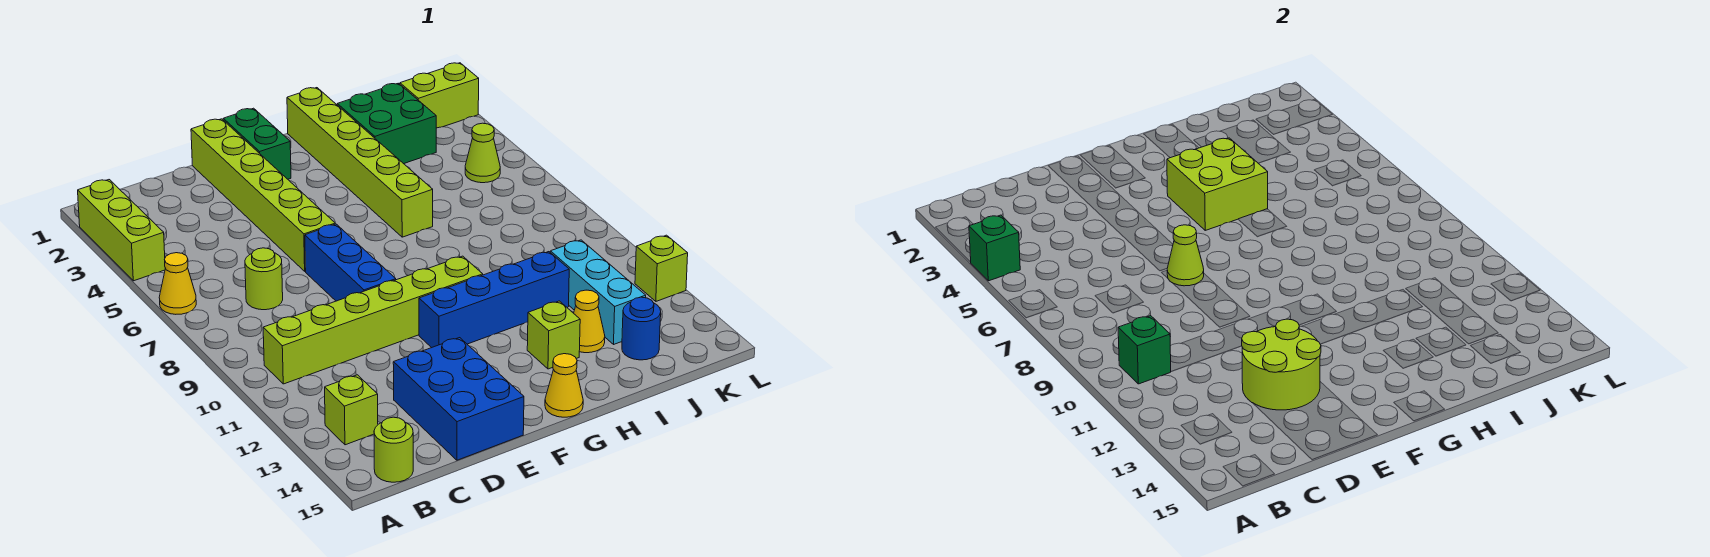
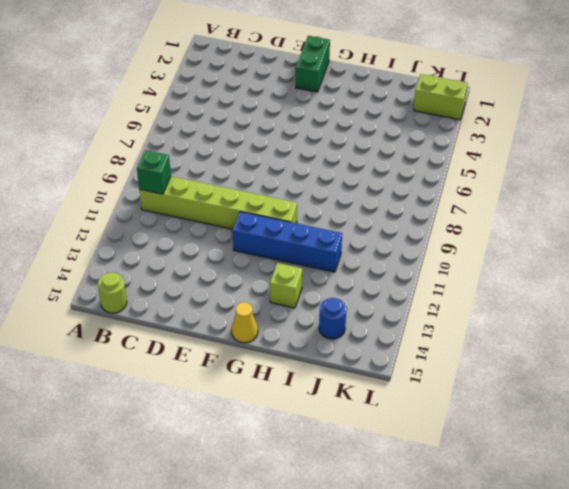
none -> lime brick A2:A4 level 1
none -> yellow cone A6 level 1
none -> lime brick B13 level 1

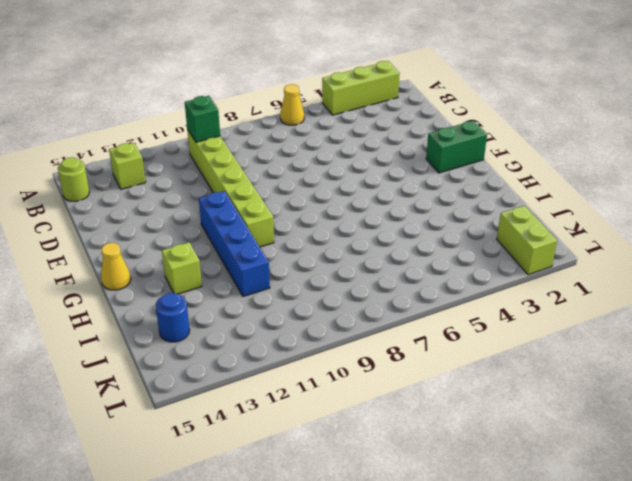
none -> lime round brick C7 level 1
none -> blue brick D13:E15 level 1
none -> lime brick E1:E6 level 1

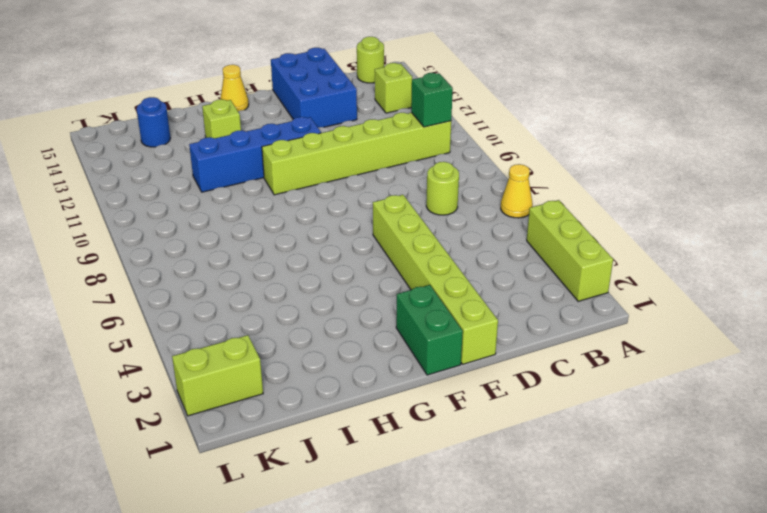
none -> blue brick E7:E9 level 1
none -> lime brick H1:H6 level 1
none -> green brick I2:J3 level 1

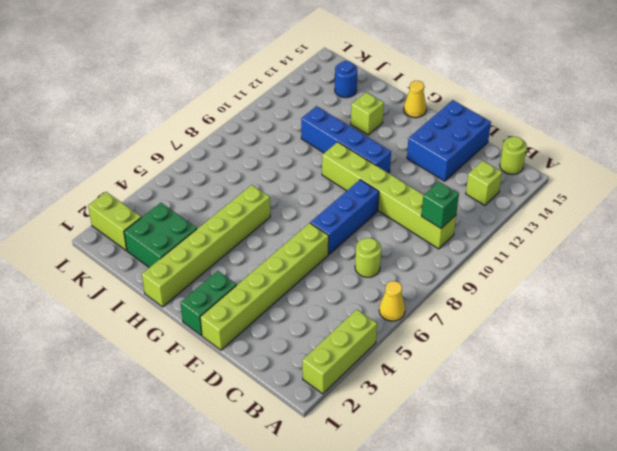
none -> yellow cone I13 level 1
none -> cyan brick J11:J13 level 1
none -> lime cone K5 level 1

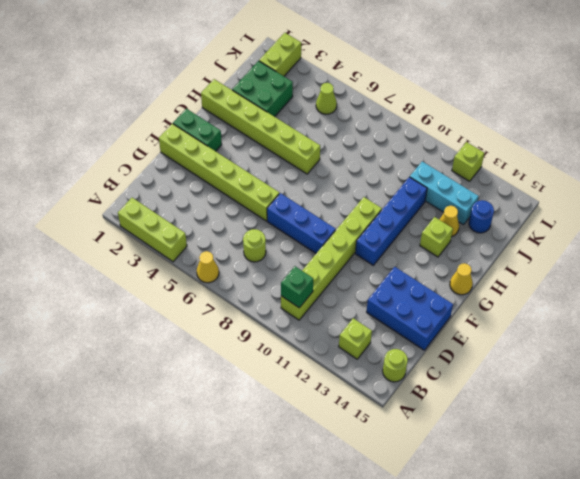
none -> green brick A4 level 2
none -> lime round brick D12:E13 level 2
none -> lime cone E7 level 2

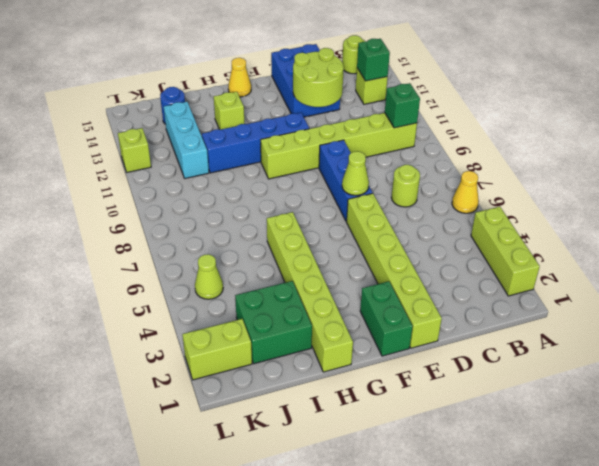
green brick B13 level 2 -> green brick A4 level 2
none -> yellow cone I13 level 1
none -> lime brick G4:H5 level 2

